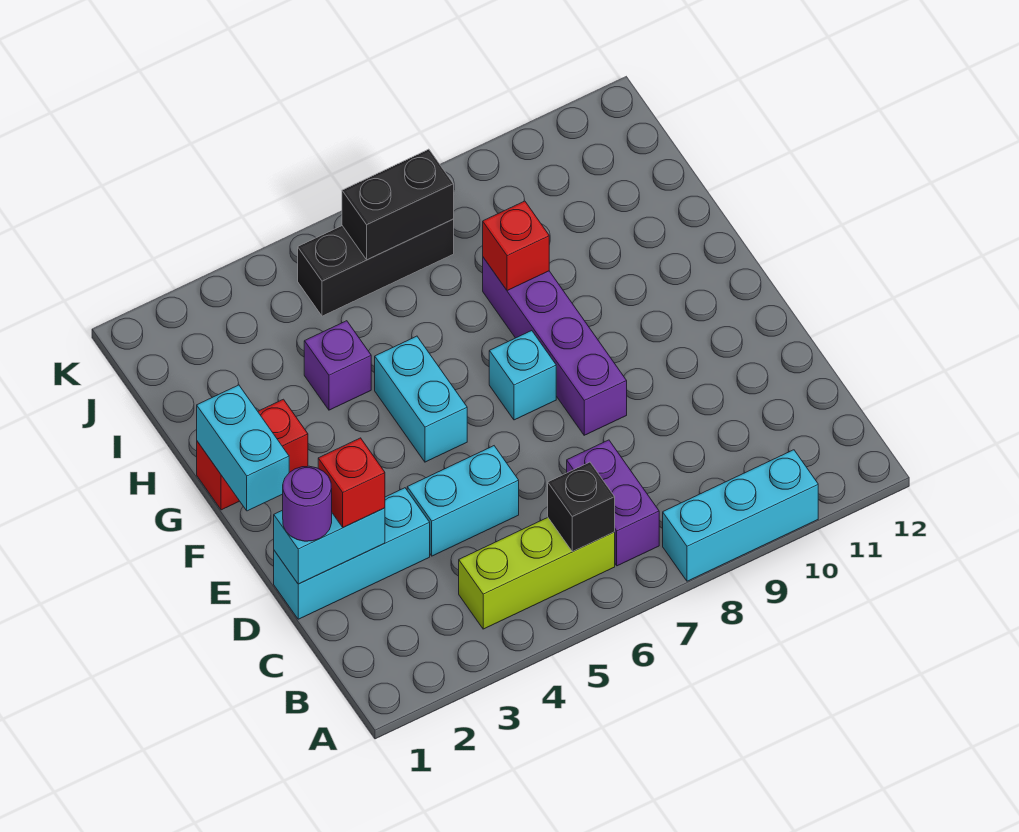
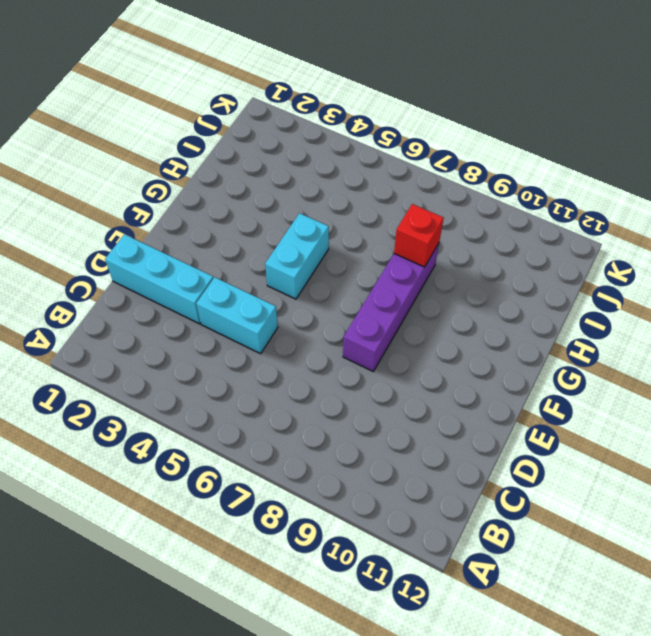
none -> cyan brick A8:A10 level 1
none -> lime brick B4:B6 level 1
none -> purple brick B7:C7 level 1

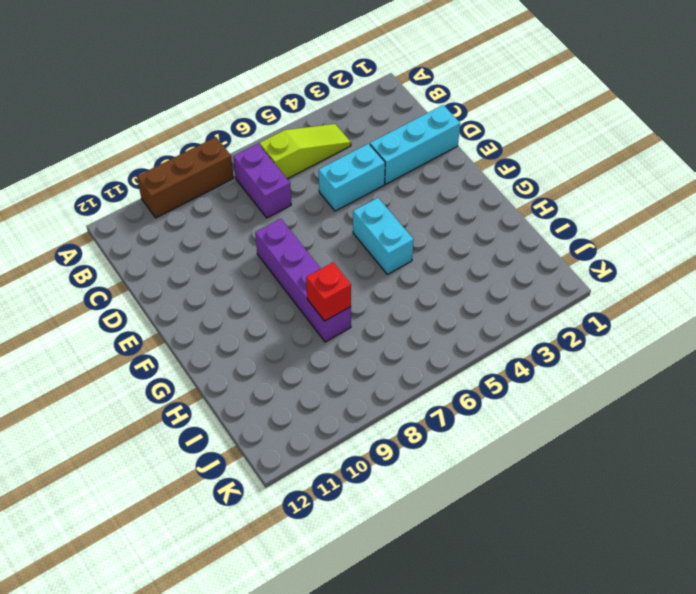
brown brick A8:A10 level 1 -> cyan brick A8:A10 level 1
lime slope B4:B6 level 1 top 6 -> lime brick B4:B6 level 1
none -> cyan brick F7 level 1
none -> red brick G1:G2 level 1
none -> purple brick H4 level 1

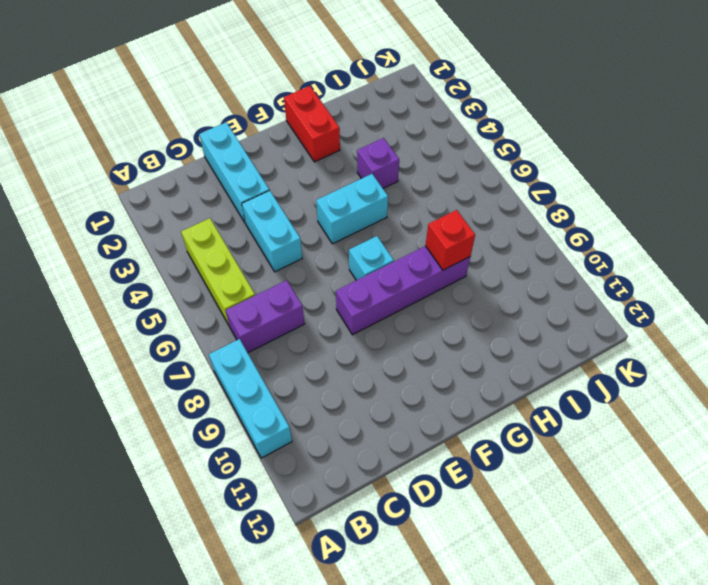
none -> black brick J5:J7 level 1
none -> black brick B6 level 2
none -> cyan brick D1:D2 level 2

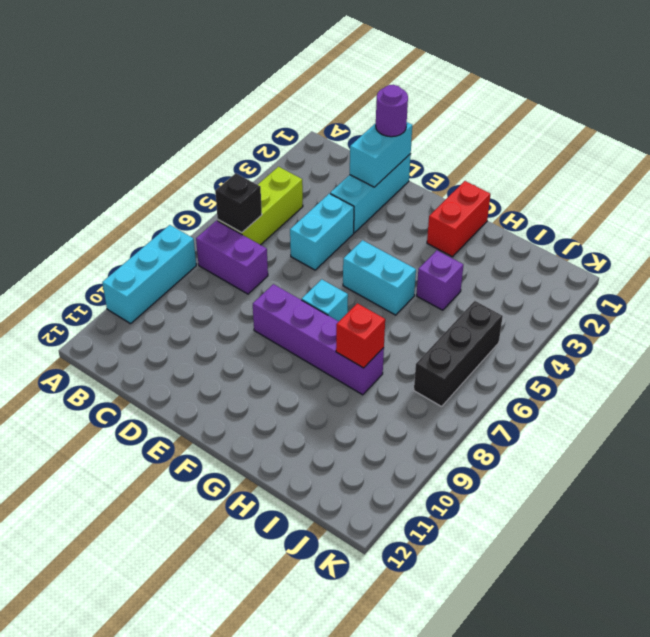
none -> cyan brick F1:G1 level 2
none -> black brick J6:J7 level 2
none -> red brick D2 level 3

